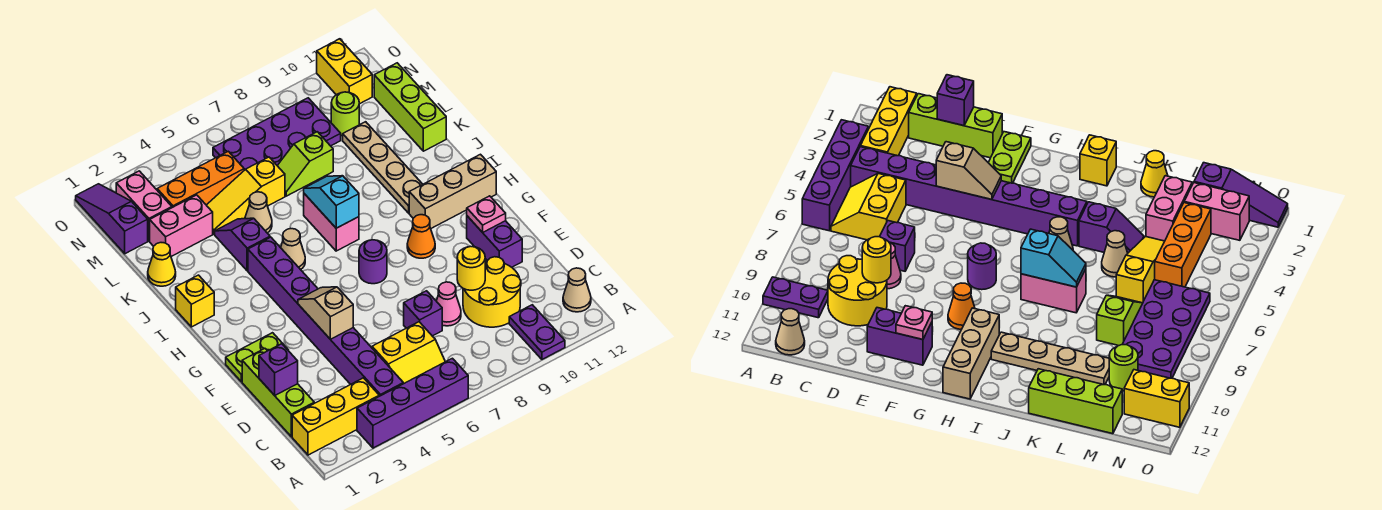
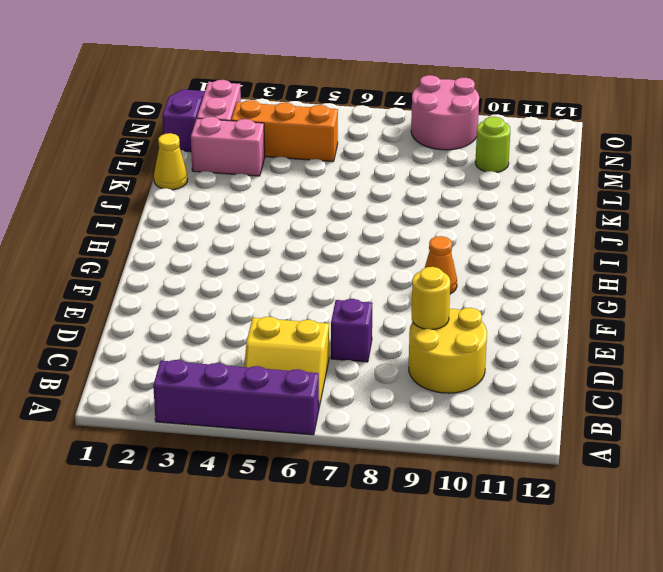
pink round brick N8:O9 level 1 -> purple plate M6:N9 level 1
none -> purple plate A10:B10 level 1
none -> yellow brick B1:B3 level 1
none -> purple brick B4:I4 level 1
none -> tan cone B12 level 1

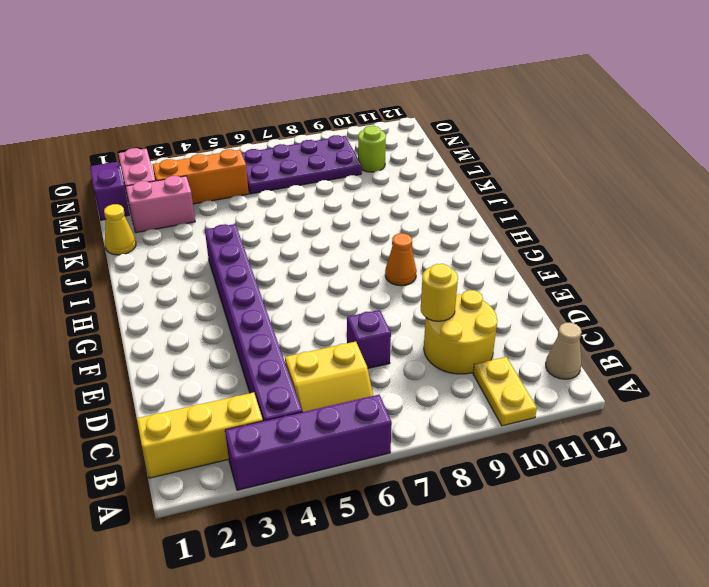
yellow plate A10:B10 level 1 -> purple plate A10:B10 level 1
none -> lime brick C1:E1 level 1
none -> pink cone D8 level 1
none -> purple brick E11:F11 level 1
none -> lime plate F1:F2 level 1

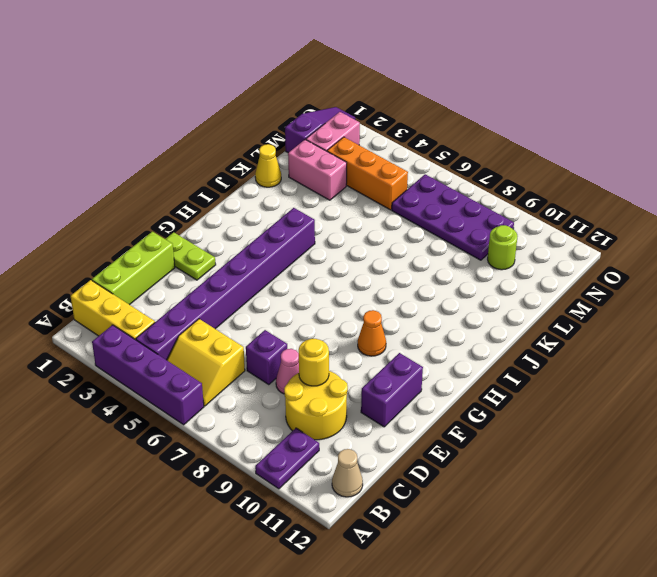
none -> purple round brick G7 level 1
none -> tan brick H10:H12 level 1
none -> yellow brick I1 level 1
none -> tan cone I5 level 1

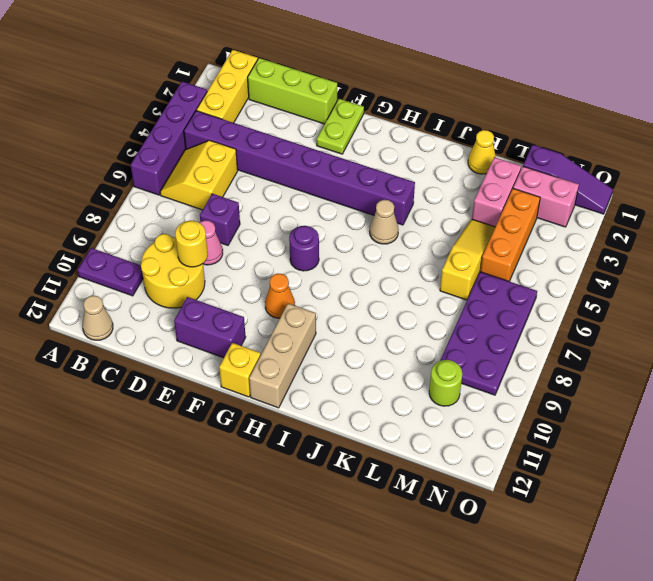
yellow brick G12 level 1 -> yellow brick I1 level 1
none -> pink brick I7:J7 level 1
none -> tan plate I10:L10 level 1
none -> purple slope J4:K4 level 1 top J
none -> tan cone K5 level 1

